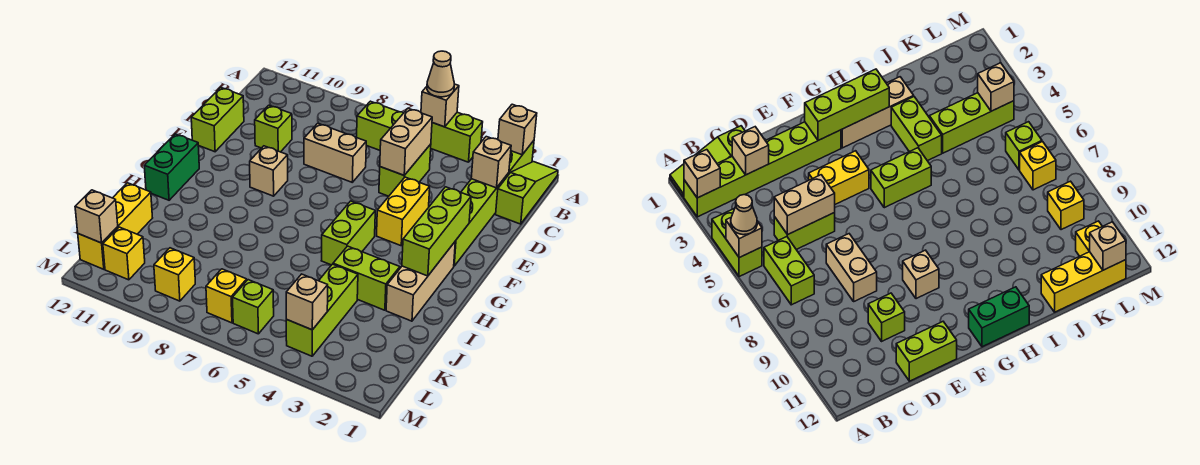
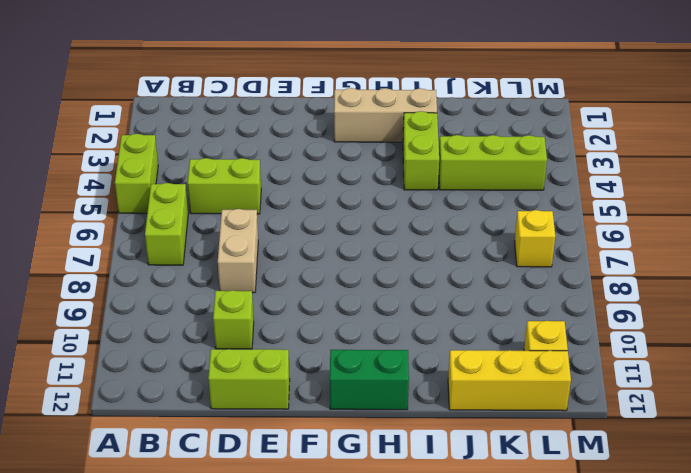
none -> lime slope A1:C1 level 1 top C
none -> lime brick A2:F2 level 1
none -> yellow brick E4:F4 level 1

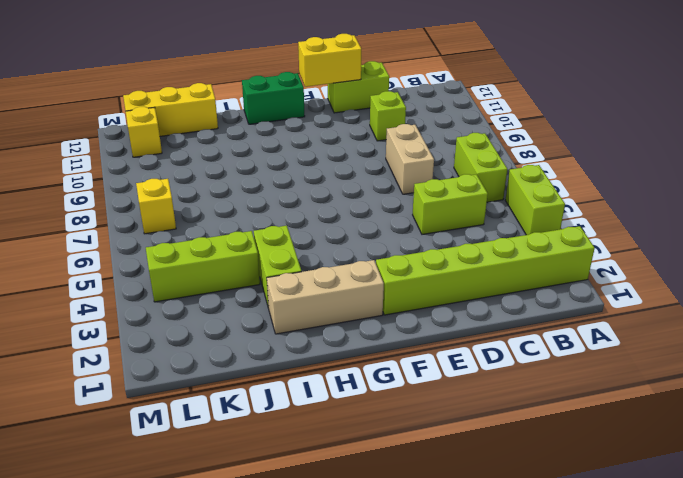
yellow brick E12:F12 level 2 -> yellow brick E4:F4 level 1
none -> lime slope A1:C1 level 1 top C
none -> tan brick F9 level 1
none -> lime brick G5:H5 level 1

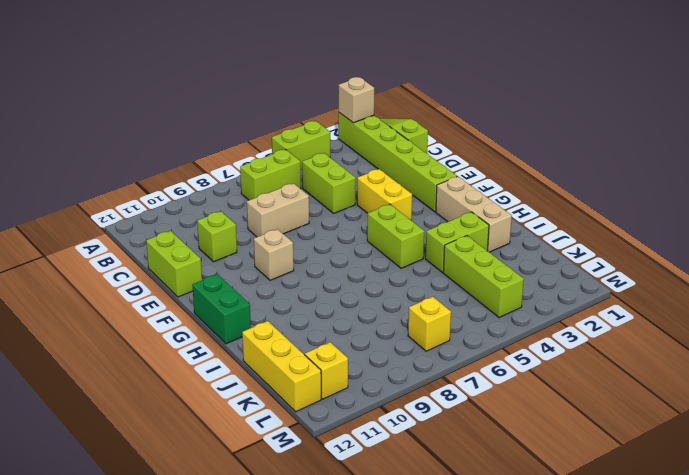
none -> lime brick L6 level 1
none -> yellow brick L9 level 1
none -> tan brick A5 level 2

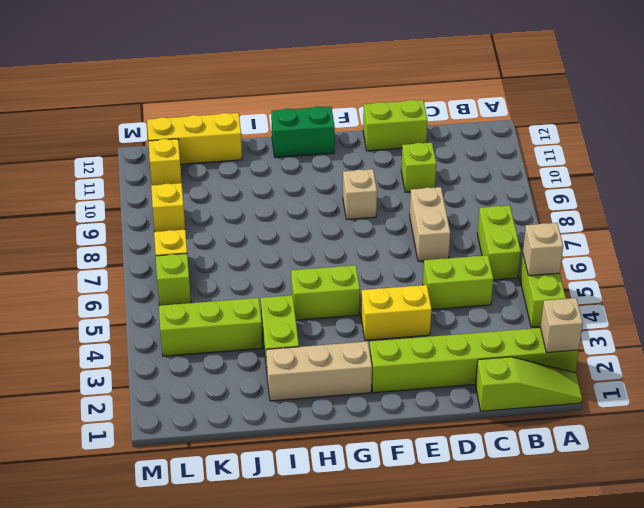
none -> tan brick C2 level 2
none -> tan brick C5:D5 level 2
none -> lime brick F2:H2 level 2

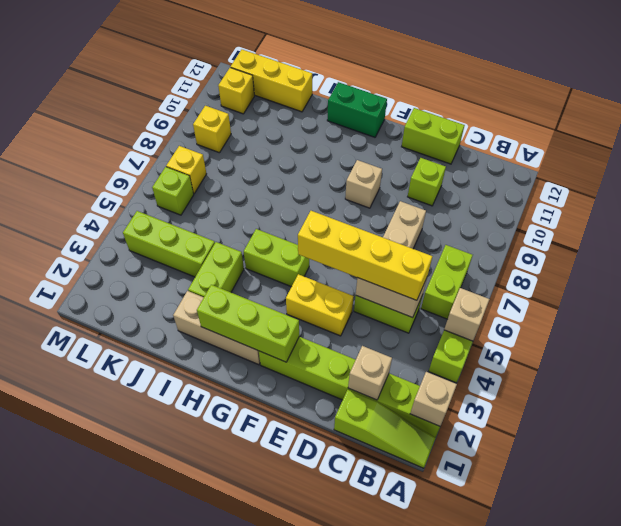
yellow brick C5:F5 level 3 -> none
none -> tan brick L4 level 2
none -> tan brick L12 level 2
none -> tan cone A5 level 3

